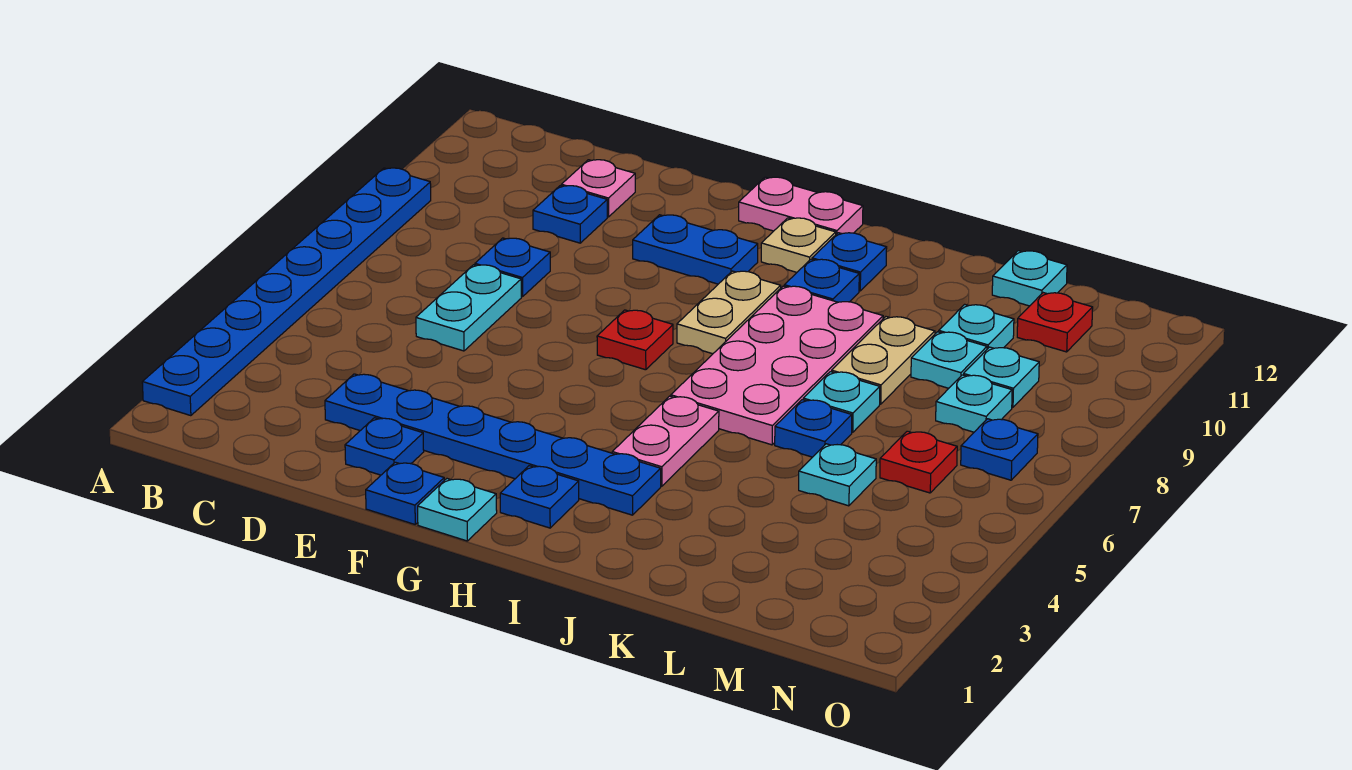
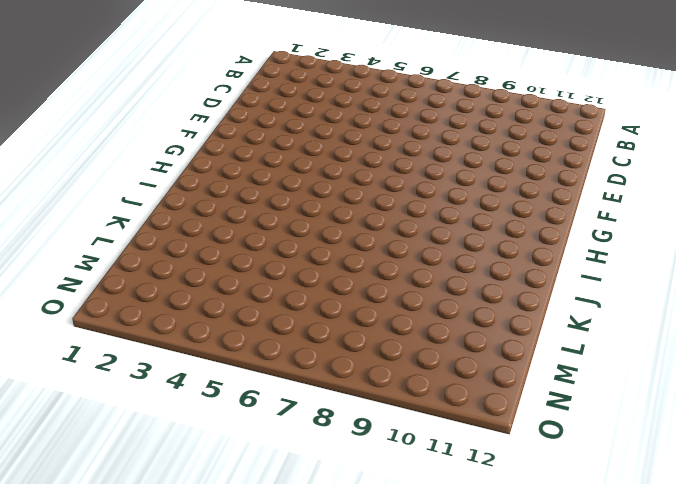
none -> blue plate A2:A9 level 1
none -> blue plate D3:I3 level 1
none -> cyan plate D6:D7 level 1
none -> blue plate D8 level 1

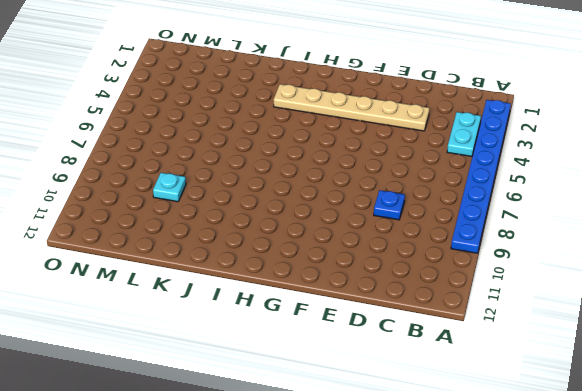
cyan plate B3:B4 level 1 -> cyan plate D6:D7 level 1
tan plate D3:I3 level 1 -> blue plate D3:I3 level 1
none -> blue plate D10 level 1
none -> pink plate D11 level 1
none -> blue plate E2 level 1
none -> blue plate F1 level 1

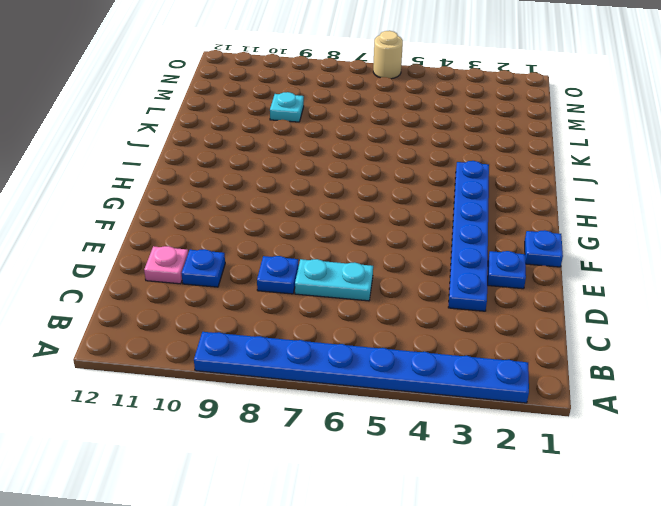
tan round brick O6 level 1 -> none
none -> blue plate F10:G10 level 1
none -> cyan plate G1 level 1
none -> red plate G7 level 1
none -> pink plate G12:H12 level 1

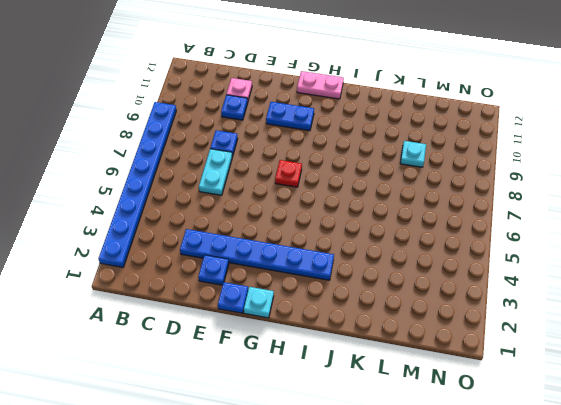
none -> blue plate H2 level 1
none -> tan plate H8:H9 level 1
none -> tan plate H11 level 1
none -> pink plate I4:I5 level 1

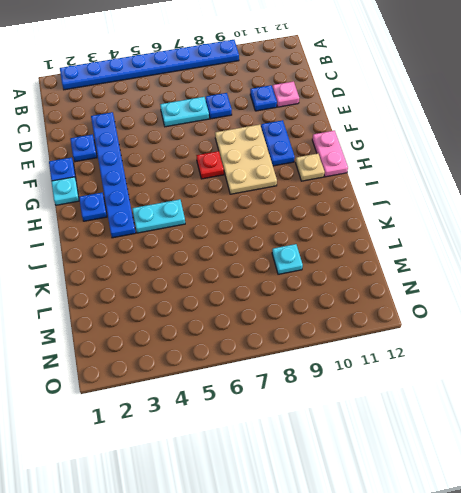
tan plate F8:H9 level 1 -> tan plate H8:H9 level 1
cyan plate I4:I5 level 1 -> pink plate I4:I5 level 1
none -> pink plate I6:J9 level 1
none -> blue plate I10 level 1
none -> blue plate I11 level 1
none -> blue plate K6 level 1

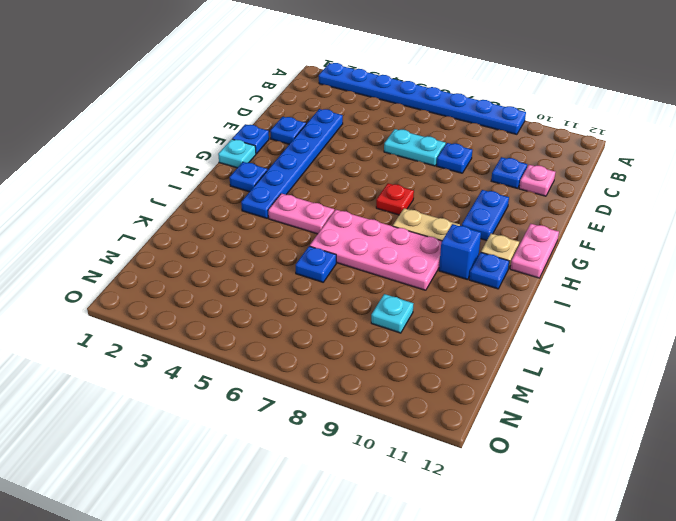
blue brick I10 level 1 -> blue plate I10 level 1
none -> cyan plate K7 level 1
none -> tan plate K8:K9 level 1
none -> cyan plate L5 level 1
none -> cyan plate L10 level 1

